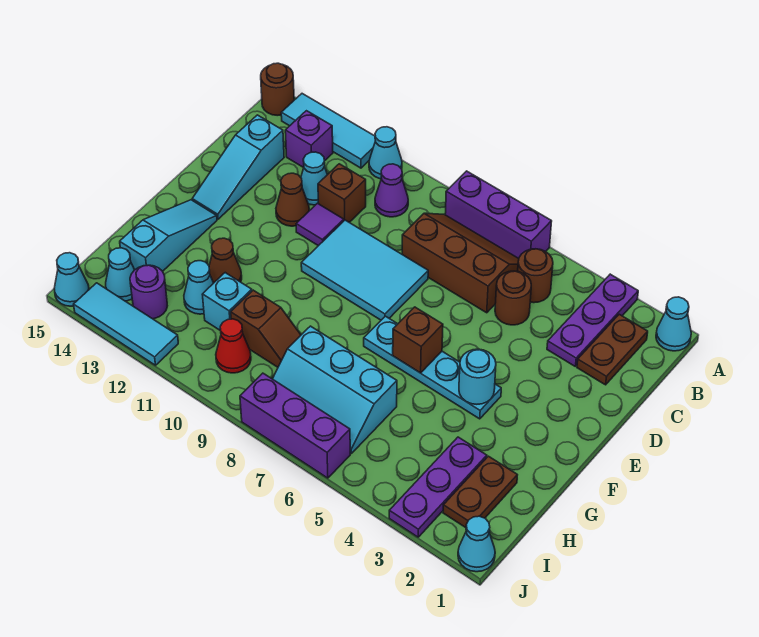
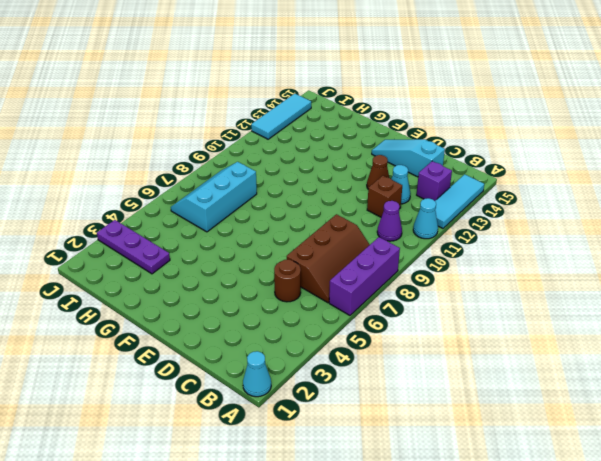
none -> purple plate A3:C3 level 1
none -> brown round brick A15 level 1
none -> brown plate B2:C2 level 1
none -> brown round brick B5 level 1

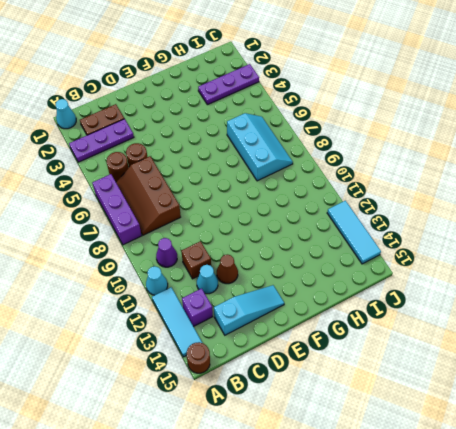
none -> cyan tile D8:E10 level 1
none -> purple tile D11 level 1
none -> cyan plate F4:F7 level 1
none -> cyan slope F14:H14 level 1 top H

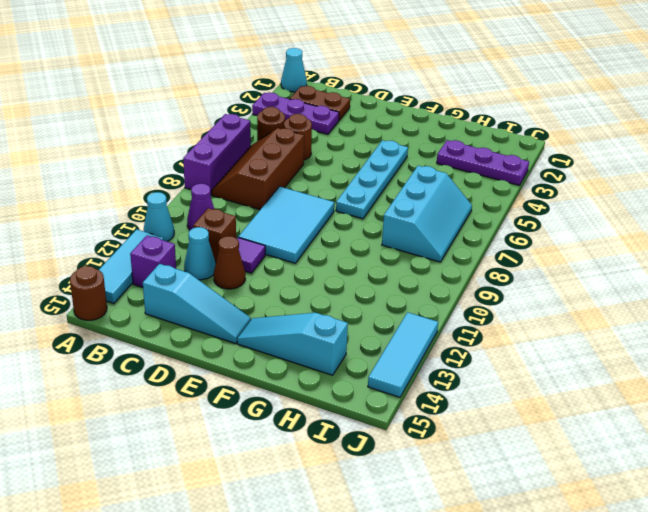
none -> brown cone G12 level 1
none -> brown plate H2:I2 level 1
none -> brown slope H9:H10 level 1 top 10
none -> cyan brick H11 level 1

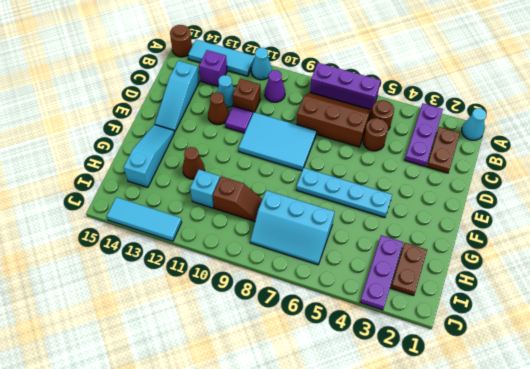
none -> cyan cone H12 level 1
none -> red cone I10 level 1
none -> purple round brick I13 level 1
none -> cyan cone I14 level 1

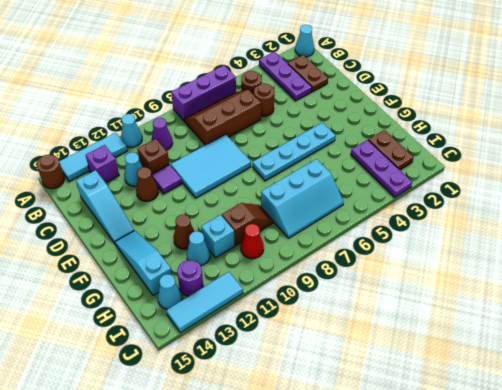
none -> cyan cone J1 level 1
none -> purple brick J6:J8 level 1
none -> cyan cone J15 level 1
none -> cyan round brick F4 level 2

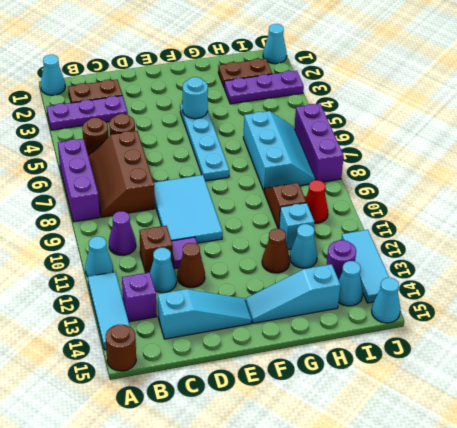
none -> brown brick F6 level 2

